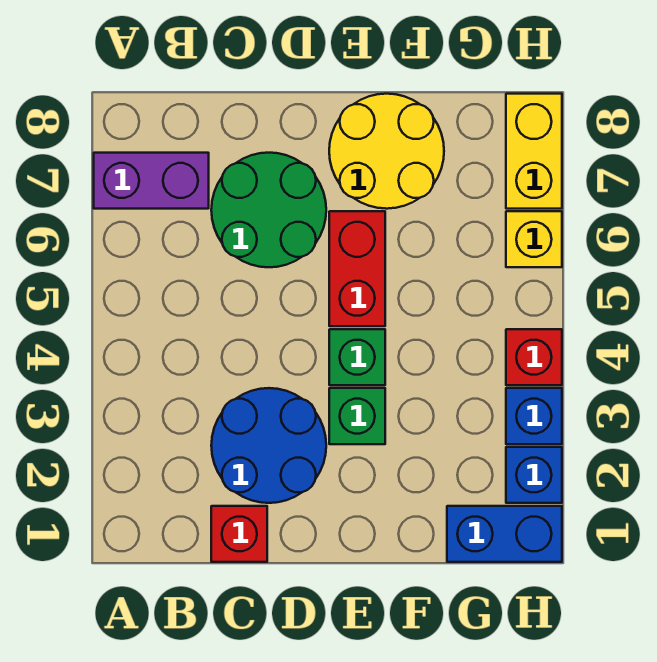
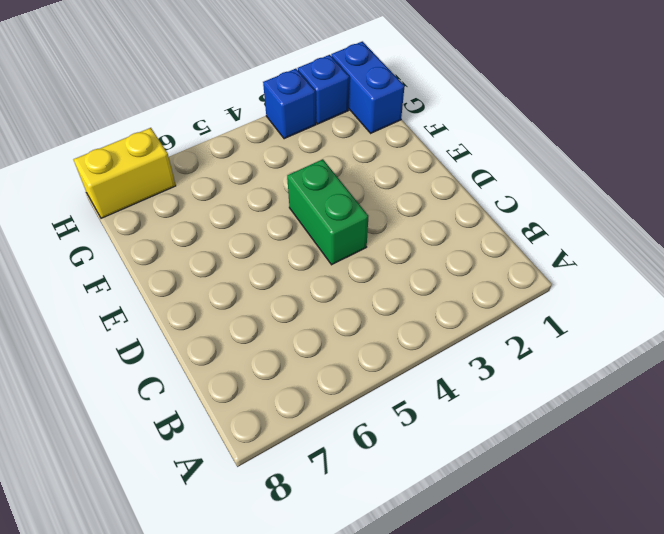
green brick D4:E4 level 1 -> green brick E4 level 1
none -> purple brick A7:B7 level 1
none -> red brick C1 level 1
none -> blue round brick C2:D3 level 1

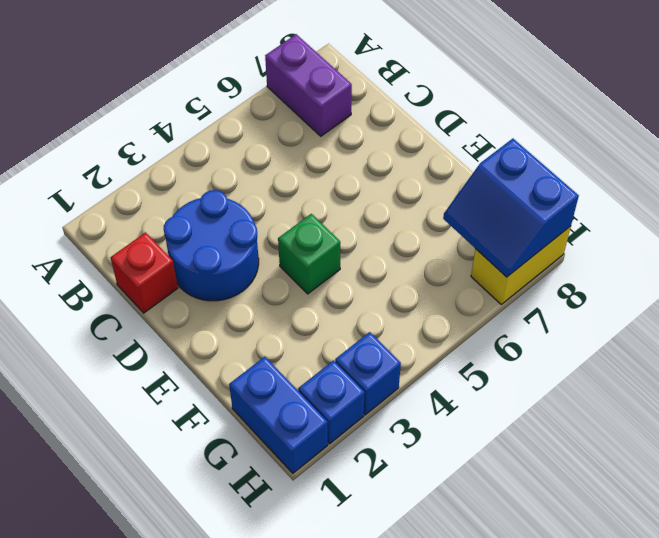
blue slope G7:H8 level 2 top 8 -> none
none -> green round brick C6:D7 level 1
none -> green brick E3 level 1
none -> red brick E5:E6 level 1

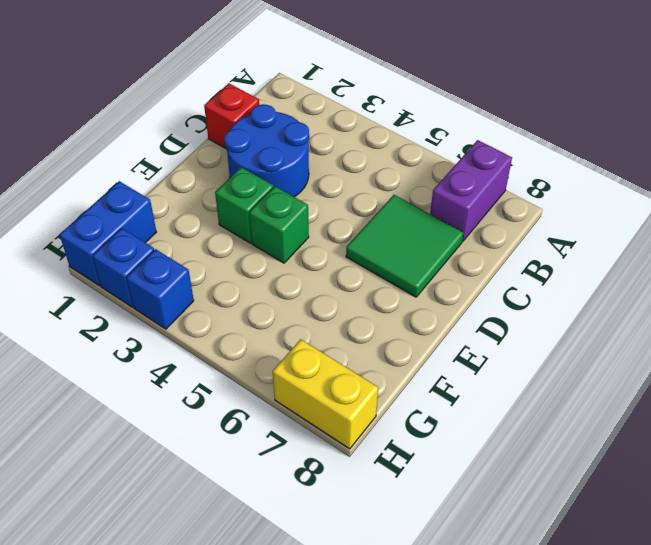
green tile C6:D7 level 1 -> green round brick C6:D7 level 1
none -> red brick E5:E6 level 1
none -> yellow round brick E7:F8 level 1
none -> red brick H4 level 1

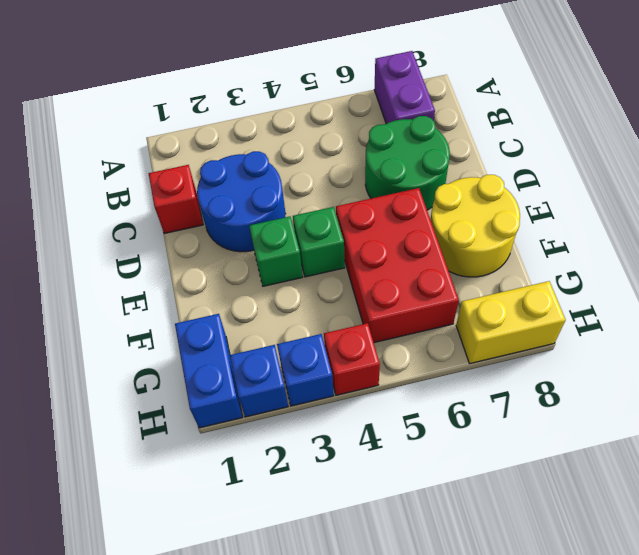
red brick E5:G6 level 1 -> red brick E5:E6 level 1
none -> yellow brick H6 level 1

